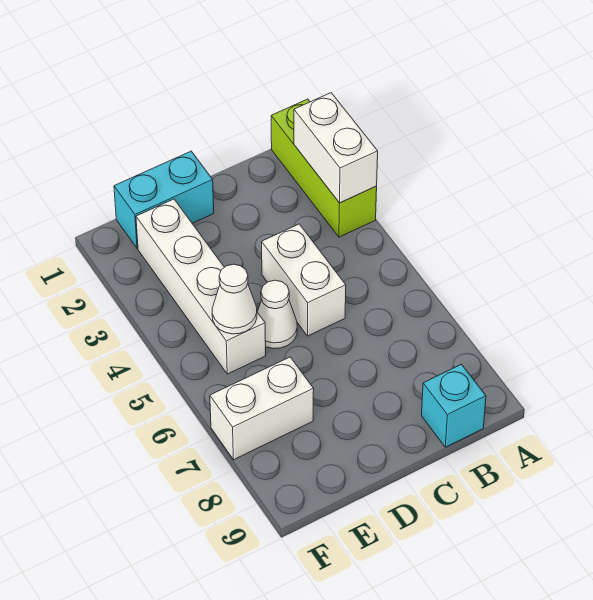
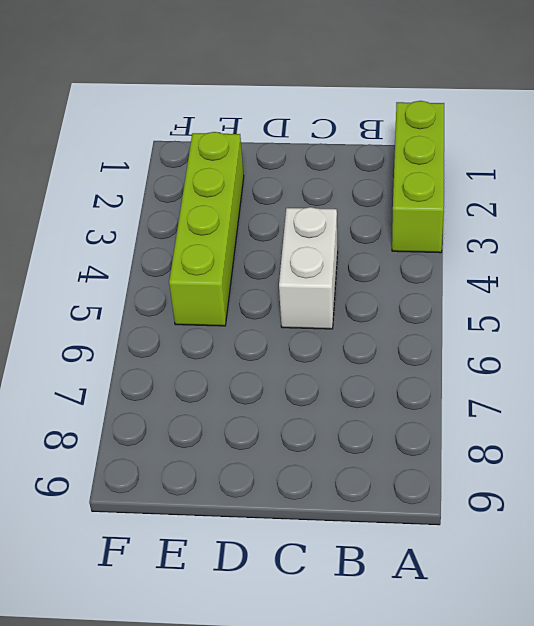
lime brick E2:E5 level 1 -> white brick E2:E5 level 1
none -> cyan brick B9 level 1
none -> cyan brick D1:E1 level 1

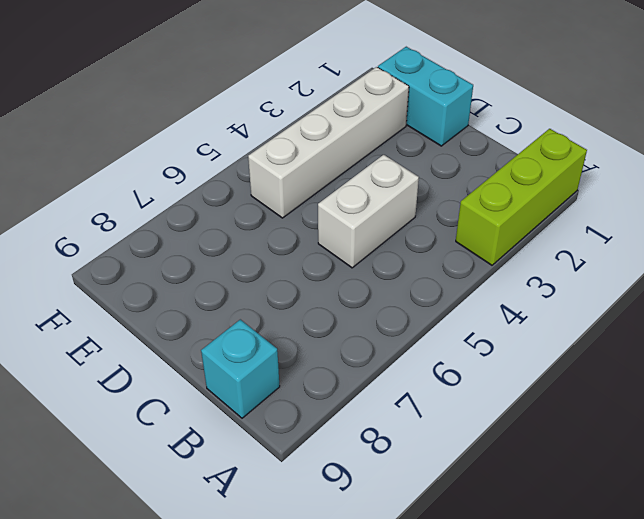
none -> white cone D5 level 1
none -> white brick E7:F7 level 1

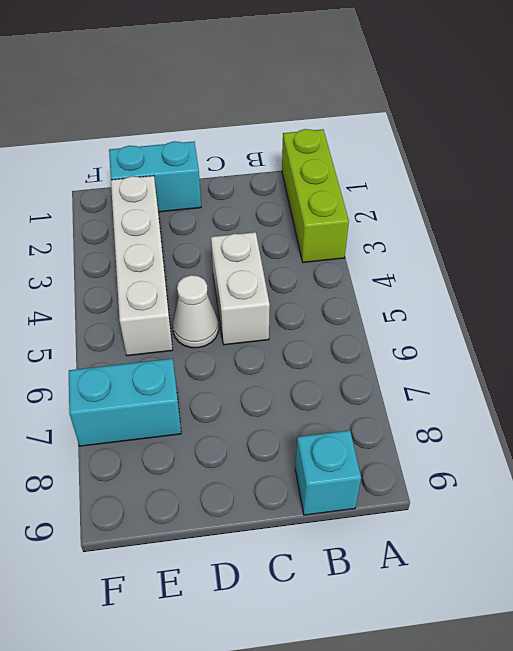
cyan brick E7:F7 level 1 -> white brick E7:F7 level 1
none -> white brick A2:A3 level 2
none -> white cone E5 level 2

